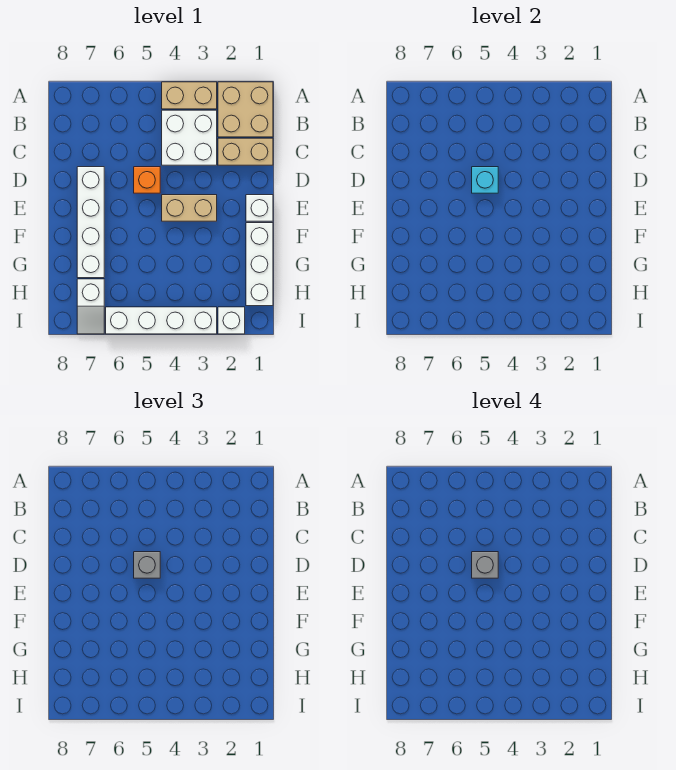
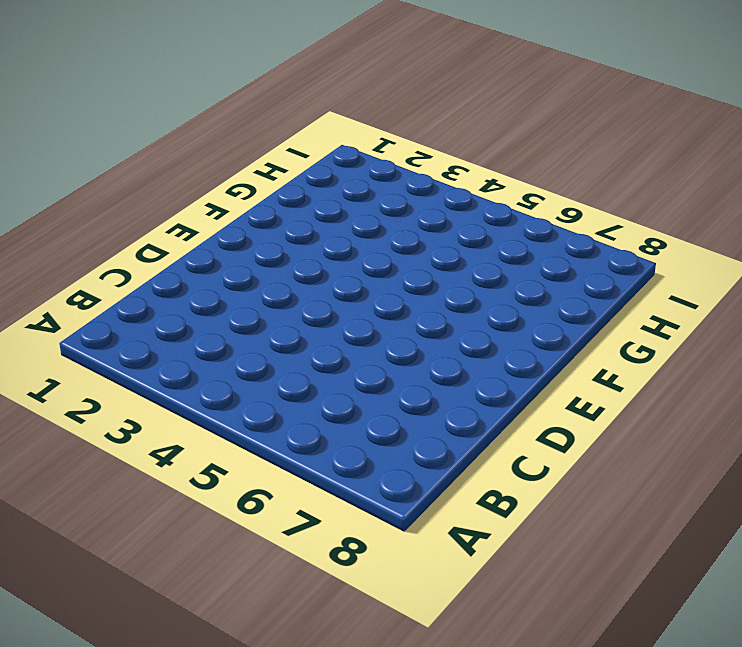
none -> tan brick A1:B2 level 1
none -> tan brick A3:A4 level 1
none -> white brick B3:C4 level 1

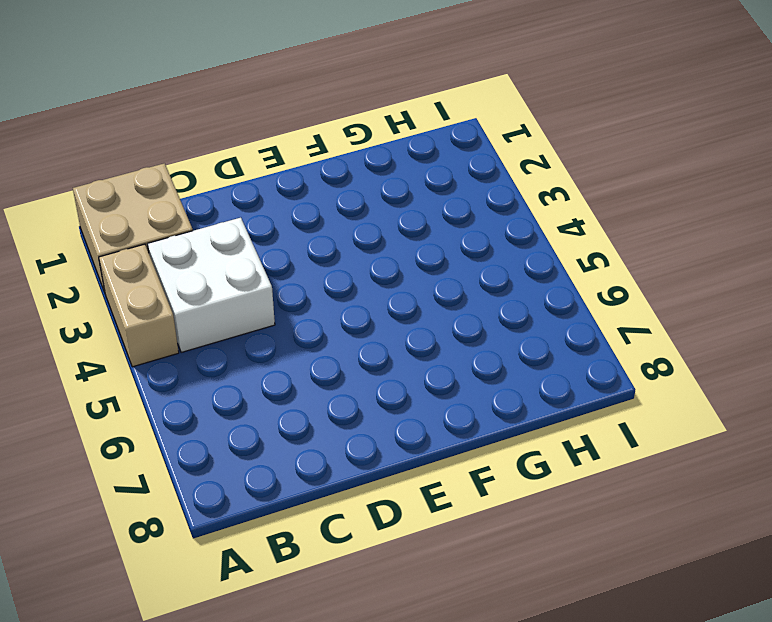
none -> tan brick C1:C2 level 1
none -> orange brick D5 level 1
none -> white brick D7:G7 level 1

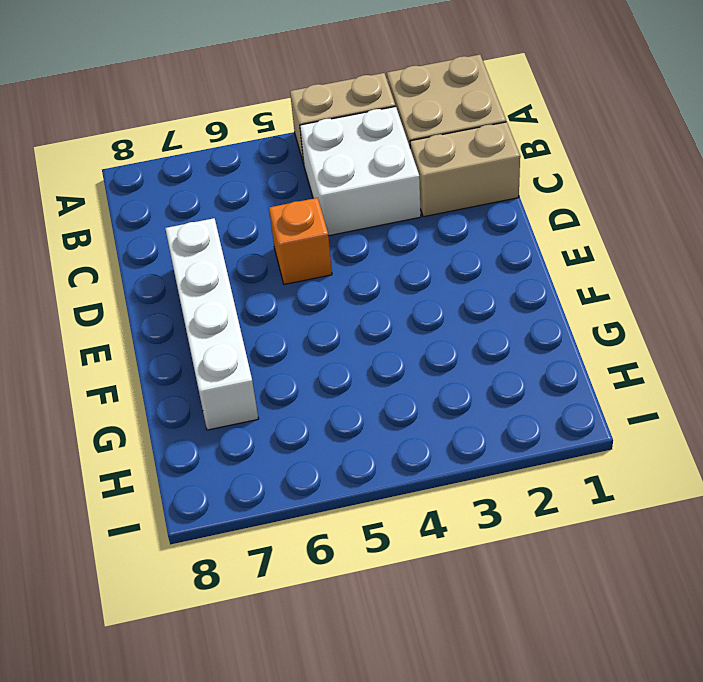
none -> white brick E1 level 1
none -> tan brick E3:E4 level 1
none -> white brick F1:H1 level 1

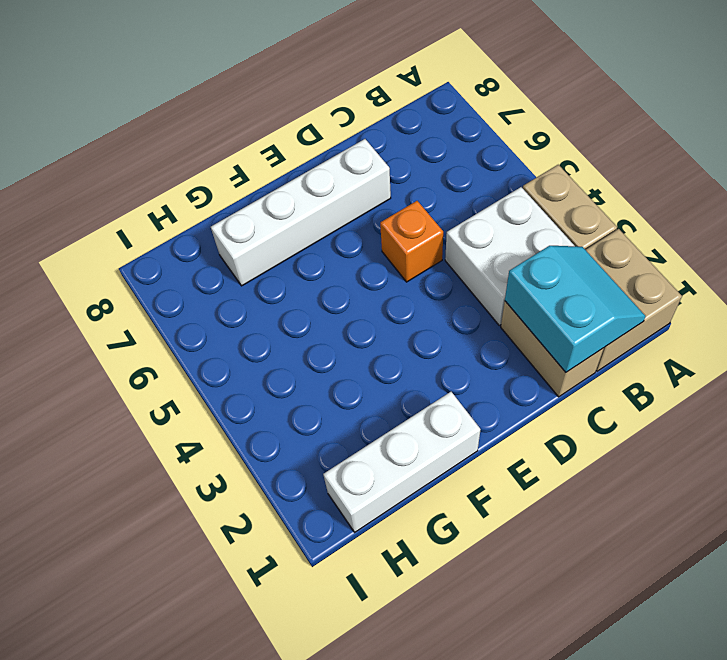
cyan slope B1:C2 level 2 top C -> none
none -> white brick E1 level 1
none -> tan brick E3:E4 level 1
none -> white slope H7:I7 level 1 top H

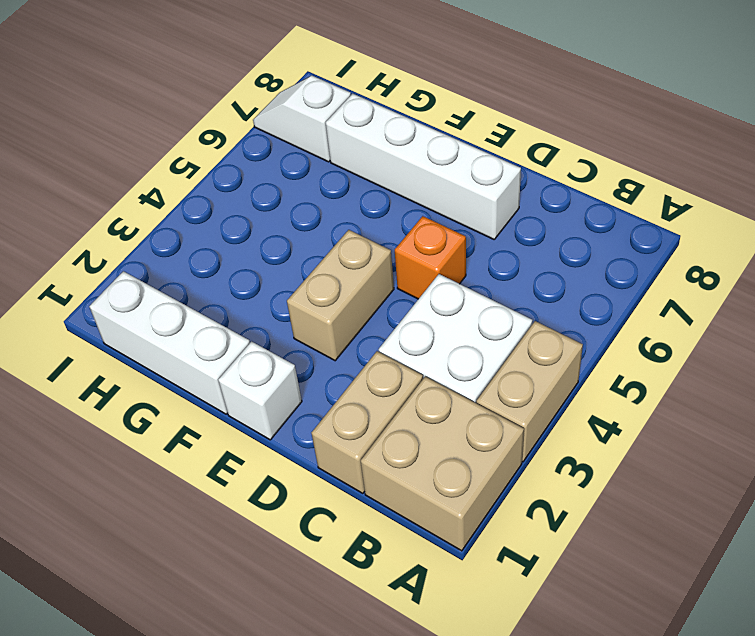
none -> white brick I2 level 1
none -> white brick I3:I6 level 1
none -> cyan brick D5 level 2

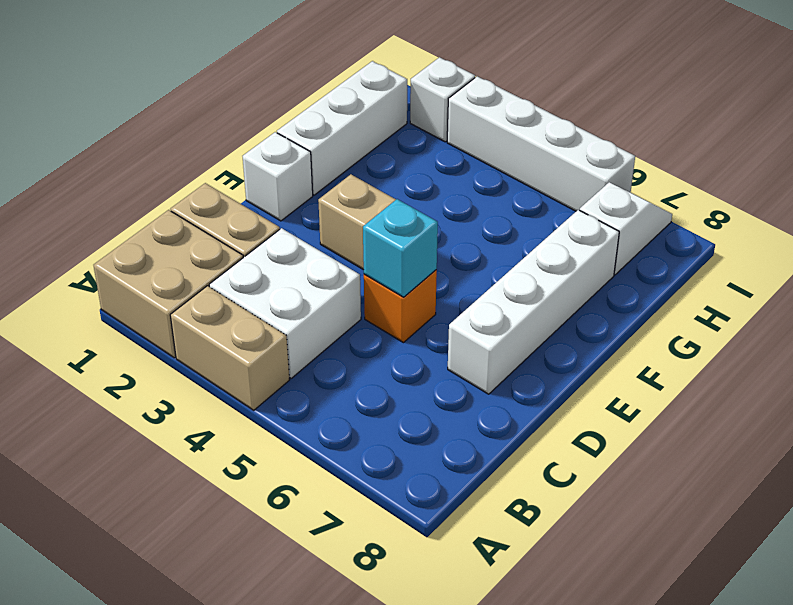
none -> grey brick D5 level 3
none -> grey brick D5 level 4

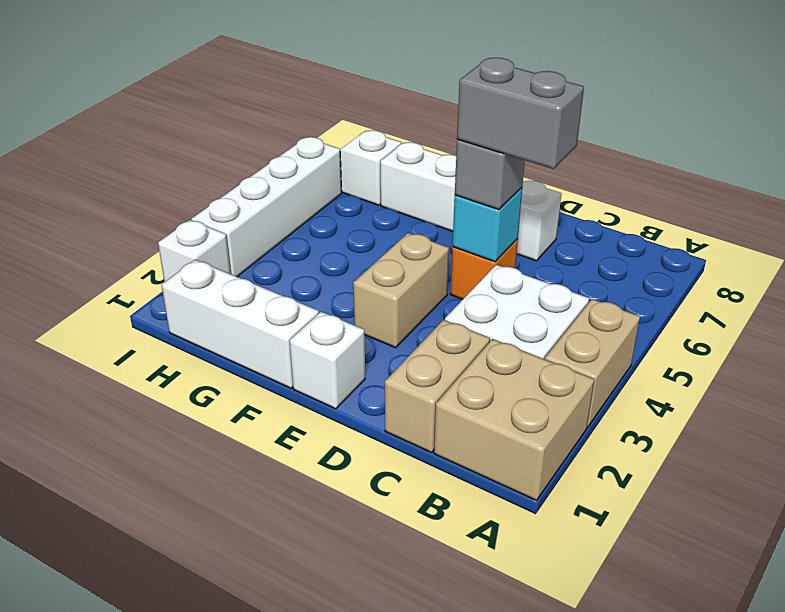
grey brick C5:D5 level 4 -> grey brick D5 level 4

